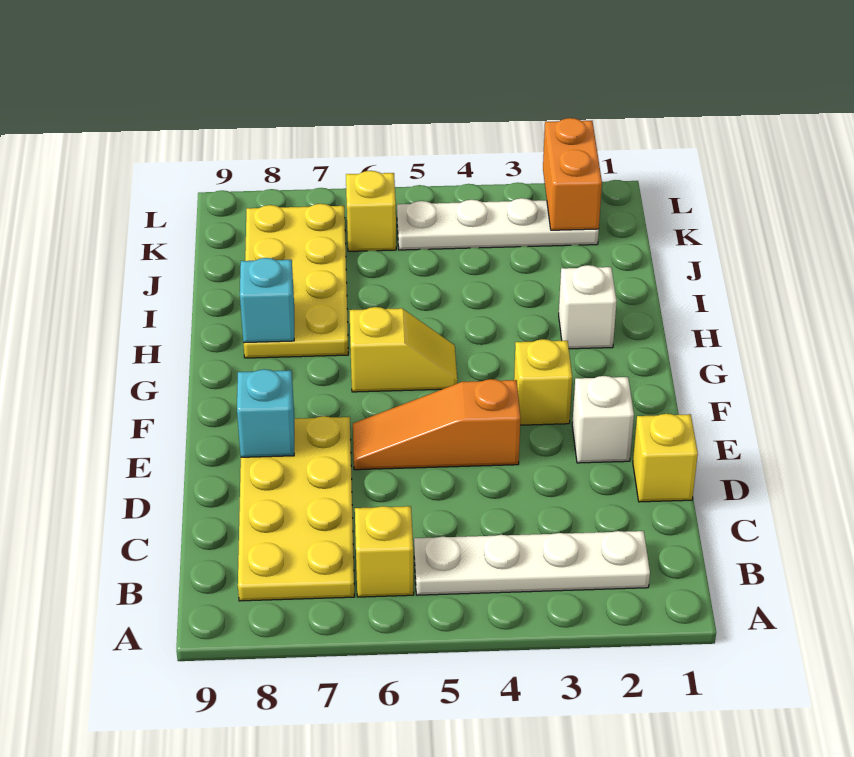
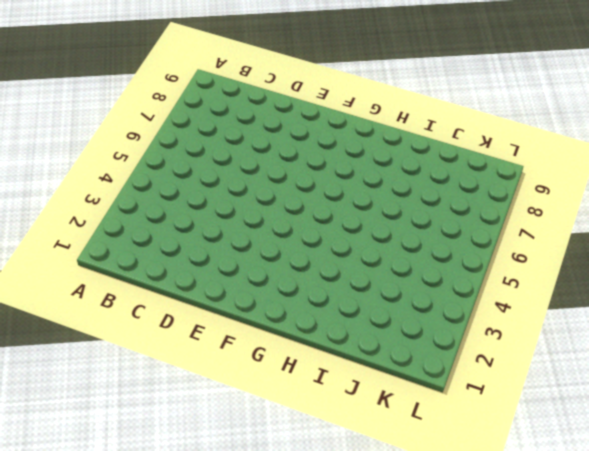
none -> white plate B2:B5 level 1
none -> yellow brick B6 level 1
none -> yellow plate B7:E8 level 1

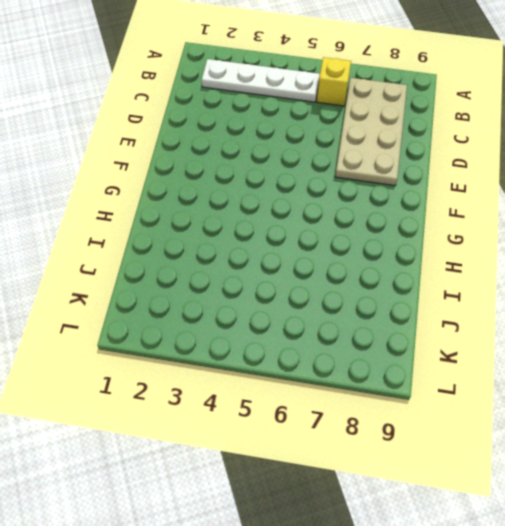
tan plate B7:E8 level 1 -> yellow plate B7:E8 level 1
none -> yellow brick D1 level 1
none -> white brick E2 level 1
none -> orange slope E4:E6 level 1 top 4

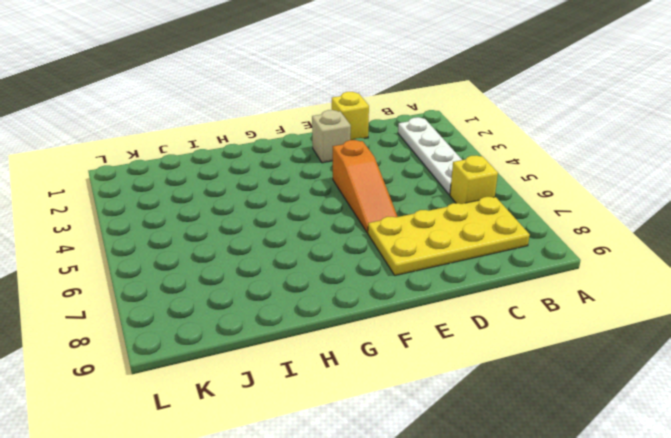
tan brick E2 level 1 -> white brick E2 level 1
none -> yellow brick F3 level 1
none -> yellow slope G5:G6 level 1 top 6
none -> white brick H2 level 1

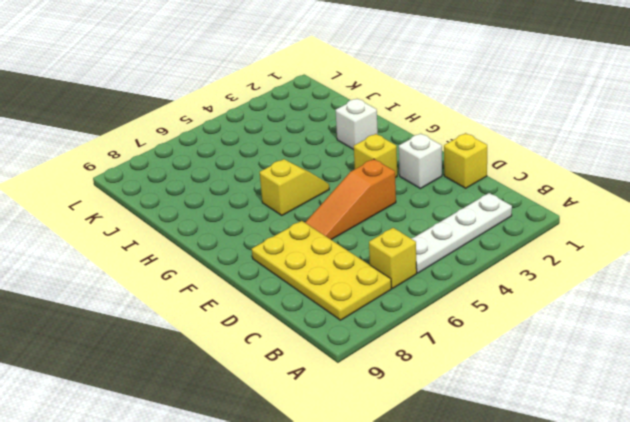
none -> yellow plate H7:K8 level 1
none -> white plate K2:K5 level 1
none -> yellow brick K6 level 1

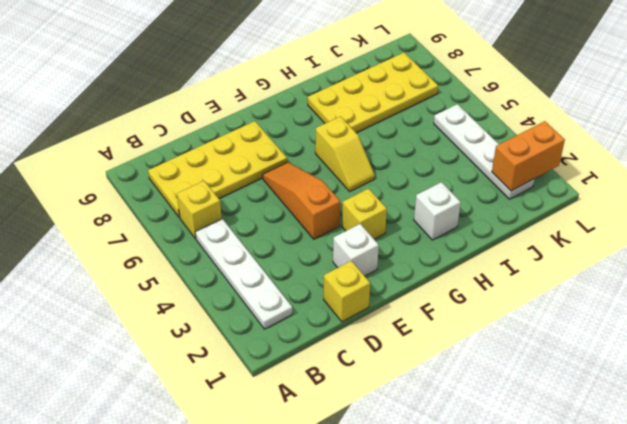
none -> yellow brick K6 level 1
none -> cyan brick E8 level 2
none -> cyan brick H8 level 2

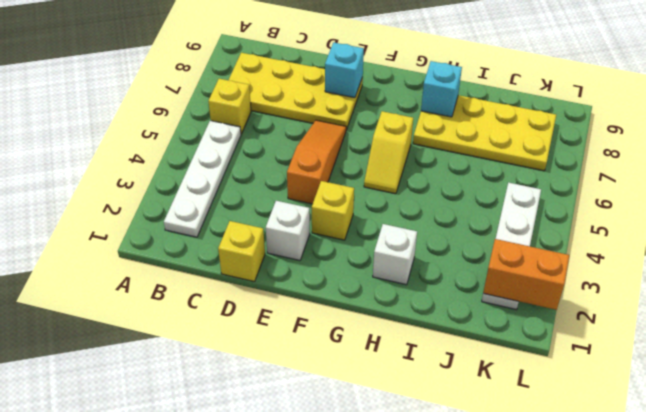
none -> yellow brick K6 level 1

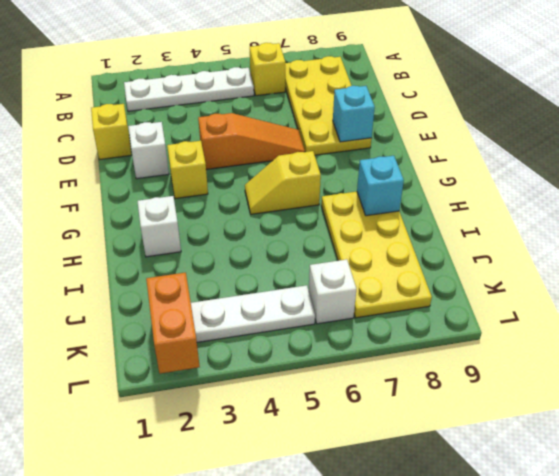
white brick K6 level 1 -> yellow brick K6 level 1

